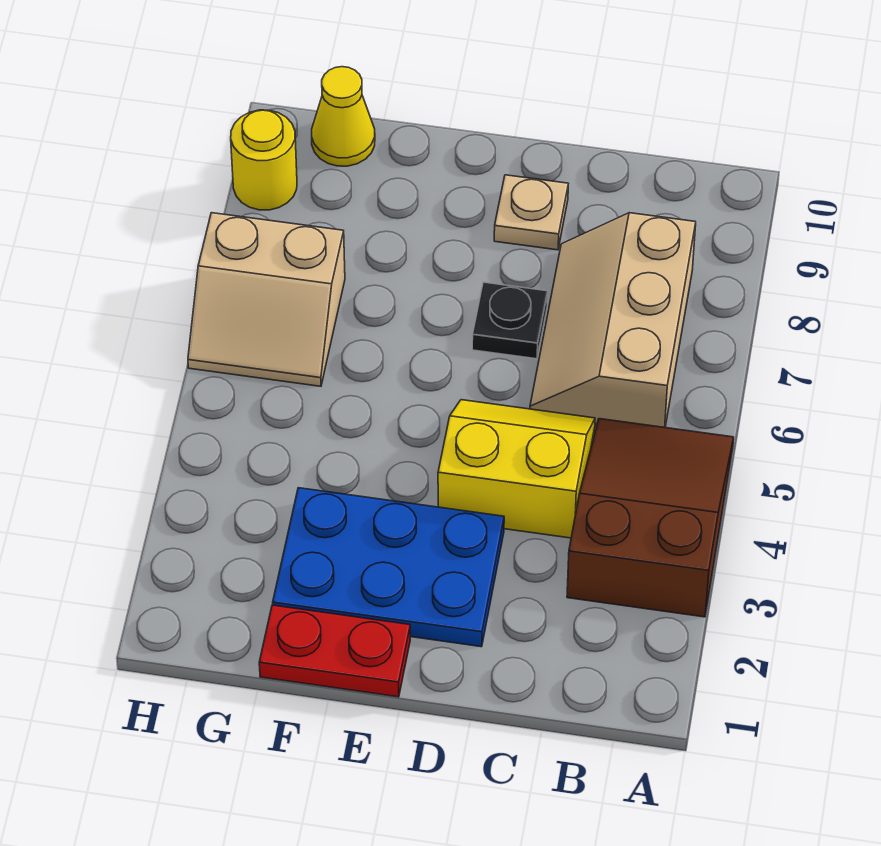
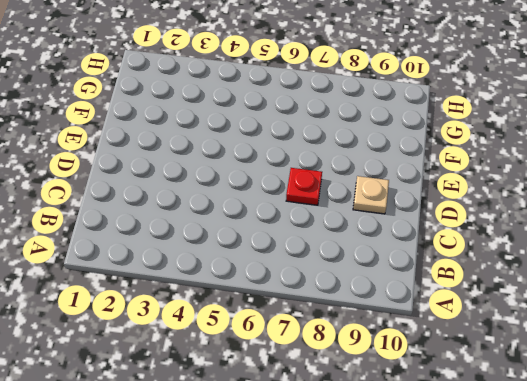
red plate D7 level 1 -> black plate D7 level 1
none -> brown slope A3:B5 level 1 top 3
none -> tan slope B6:C8 level 1 top B

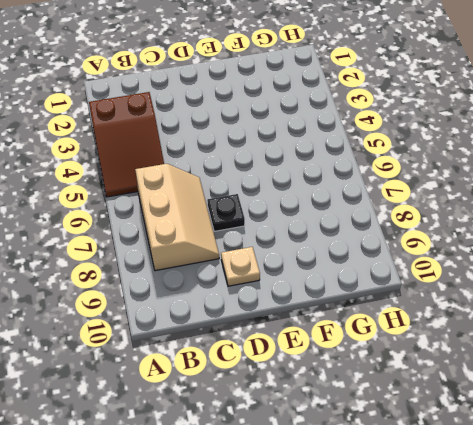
none -> yellow slope C4:D5 level 1 top 4
none -> blue plate D2:F3 level 1

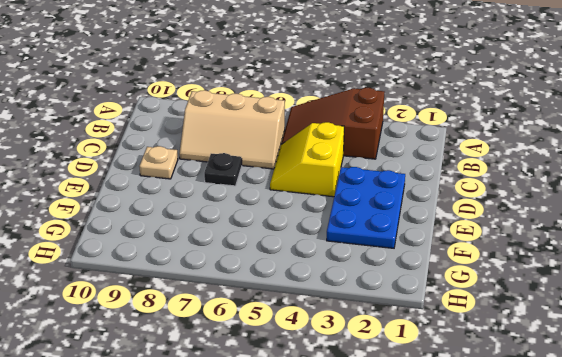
none -> red plate E1:F1 level 1
none -> tan slope G6:H7 level 1 top 7

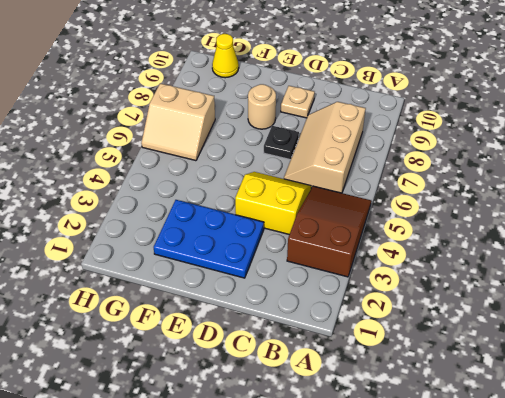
tan round brick E8 level 1 -> none
none -> red plate E1:F1 level 1
none -> yellow round brick H9 level 1

